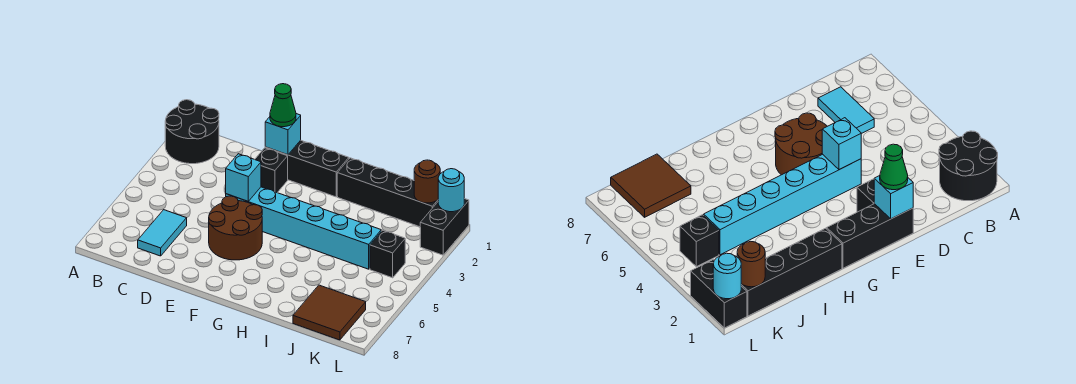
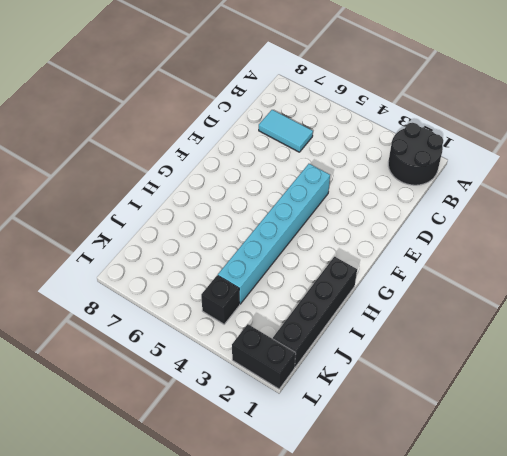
none -> black brick E1:G1 level 1
none -> black brick E2 level 1
none -> brown round brick E5:F6 level 1

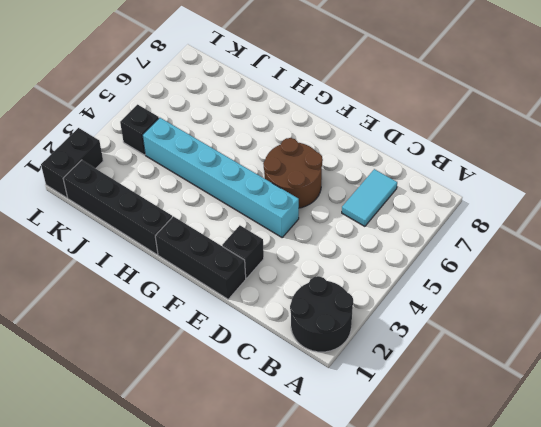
none -> brown tile J7:K8 level 1
none -> cyan brick E1 level 2
none -> cyan brick E4 level 2

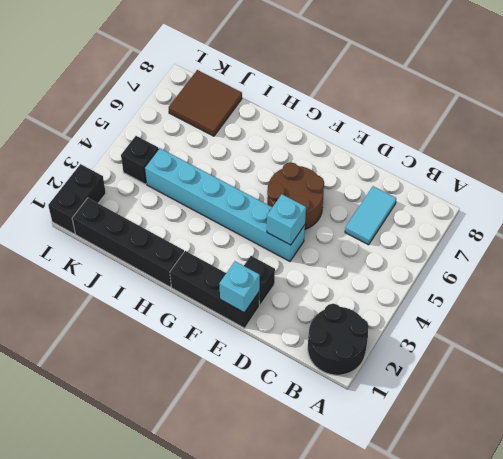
none -> brown round brick K1 level 2
none -> cyan round brick L1 level 2
none -> green cone E1 level 3

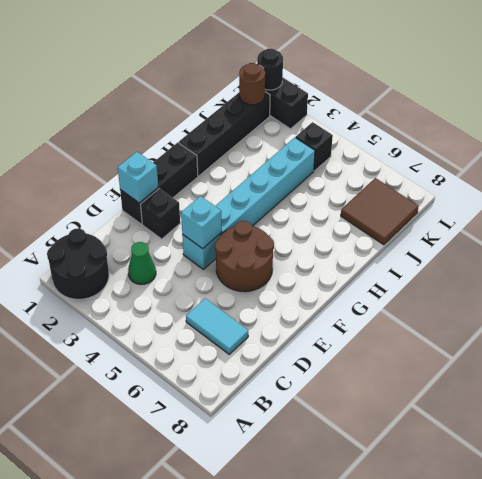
green cone C3 level 1 -> green cone E1 level 3
black round brick L1 level 2 -> cyan round brick L1 level 2

